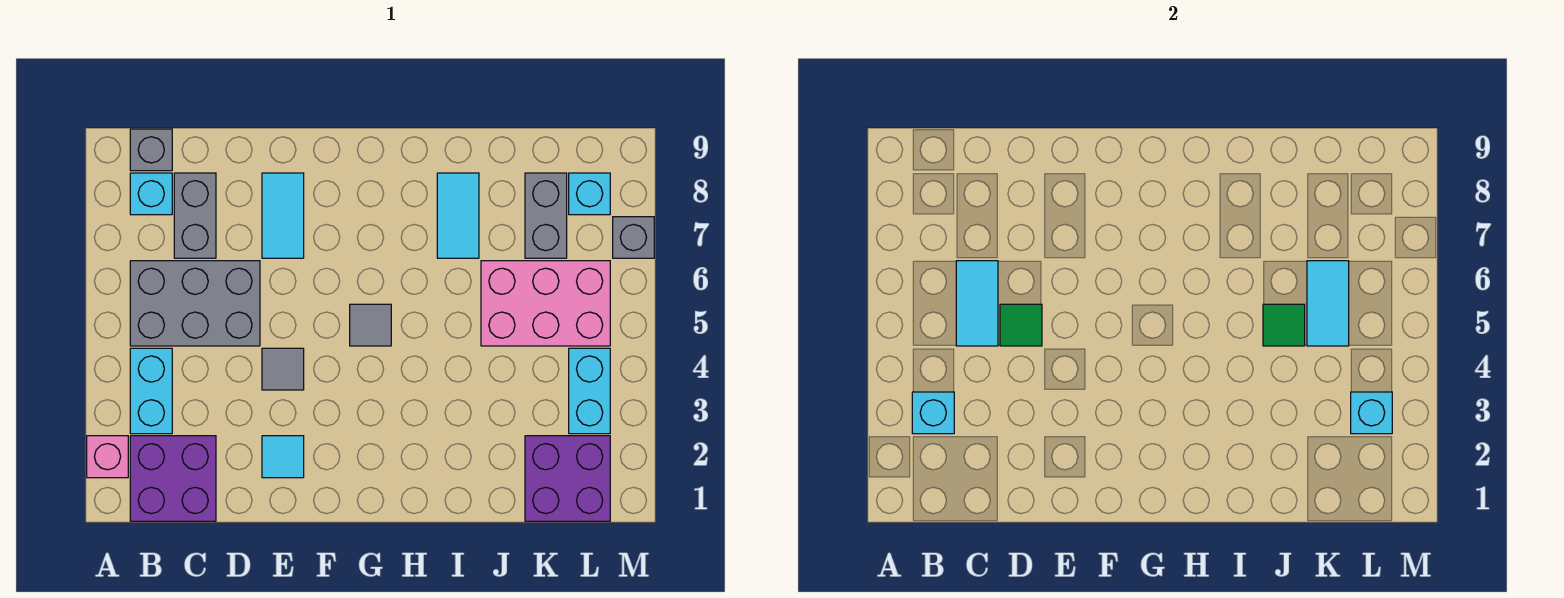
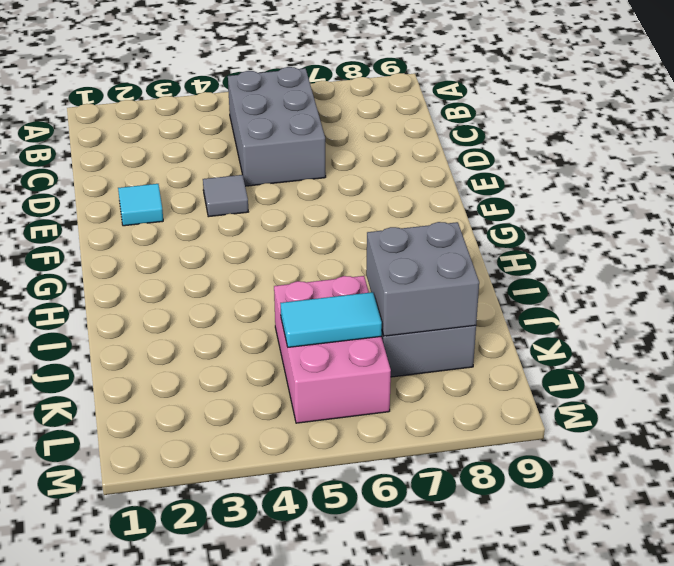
grey brick J7:K8 level 2 -> none
none -> pink brick A2 level 1
none -> purple brick B1:C2 level 1
none -> cyan brick B3:B4 level 1

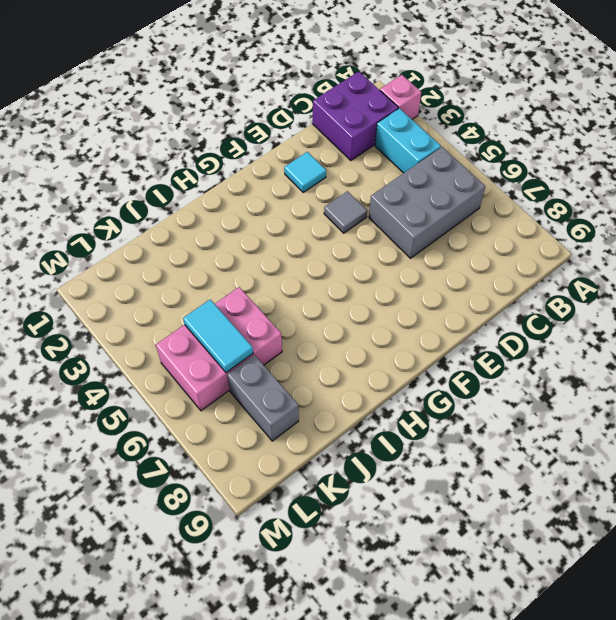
none -> cyan brick B8 level 1
none -> grey brick B9 level 1
none -> grey brick C7:C8 level 1

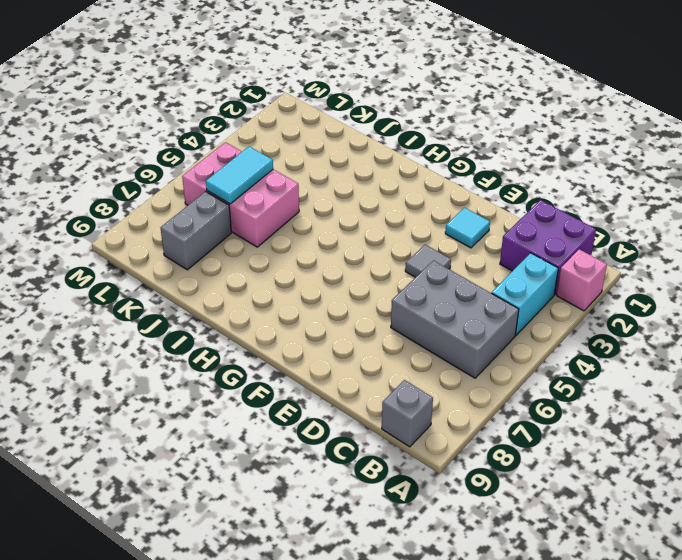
none -> cyan brick B8 level 1
none -> grey brick C7:C8 level 1
none -> cyan tile E7:E8 level 1

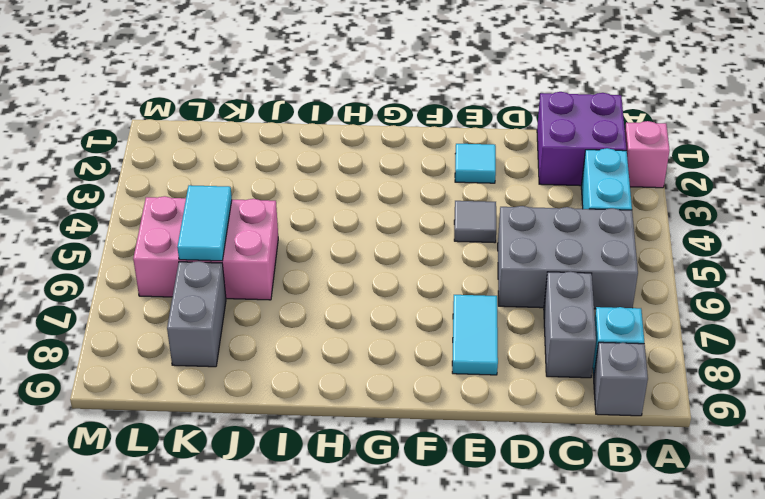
none -> grey tile G5 level 1
none -> cyan tile I7:I8 level 1
none -> purple brick K1:L2 level 1

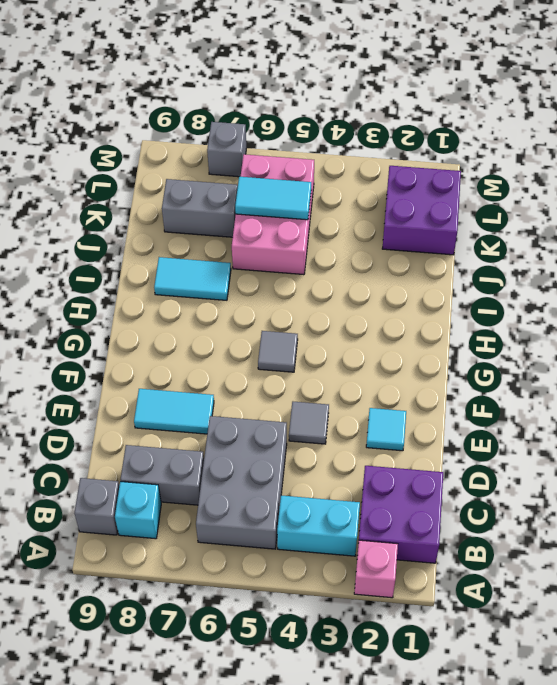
none -> cyan brick L3:L4 level 1
none -> cyan brick L8 level 1
none -> cyan brick B3 level 2

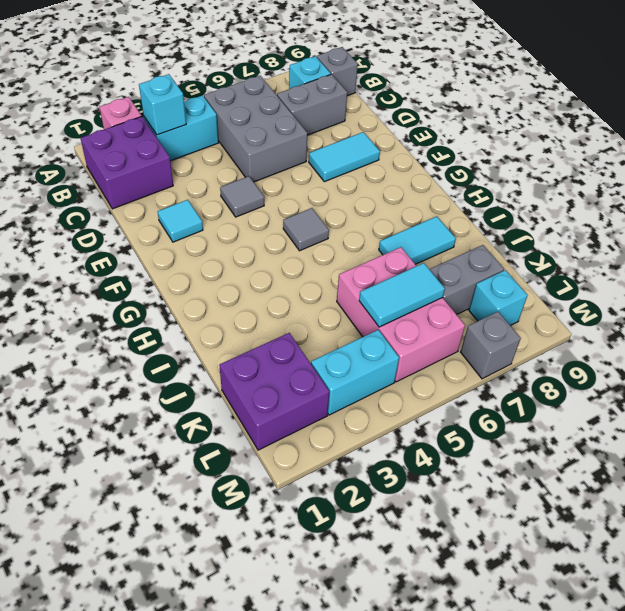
none -> cyan tile C5:C6 level 2
none -> green tile D5 level 2
none -> green tile J5 level 2

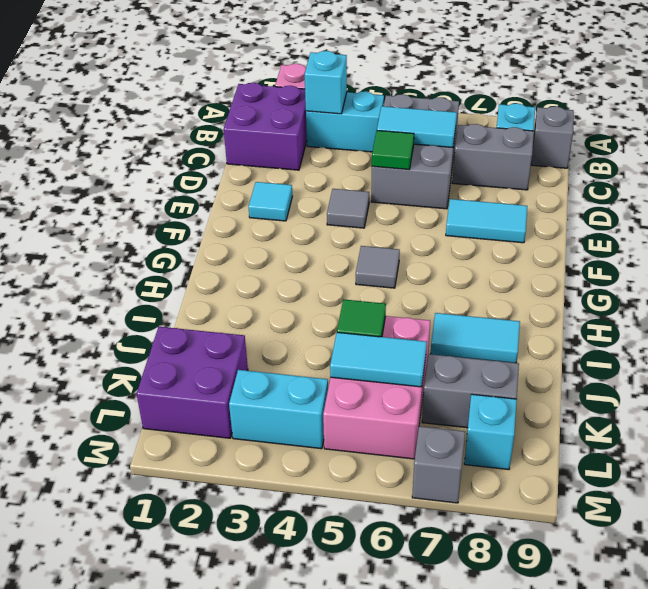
none -> cyan brick L3 level 2

